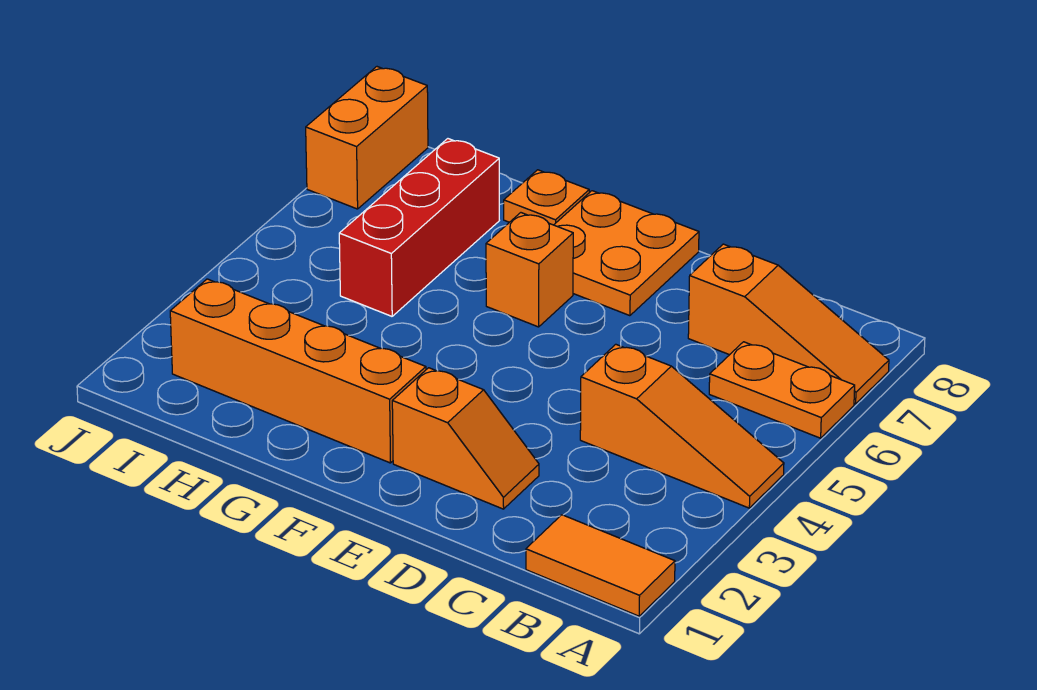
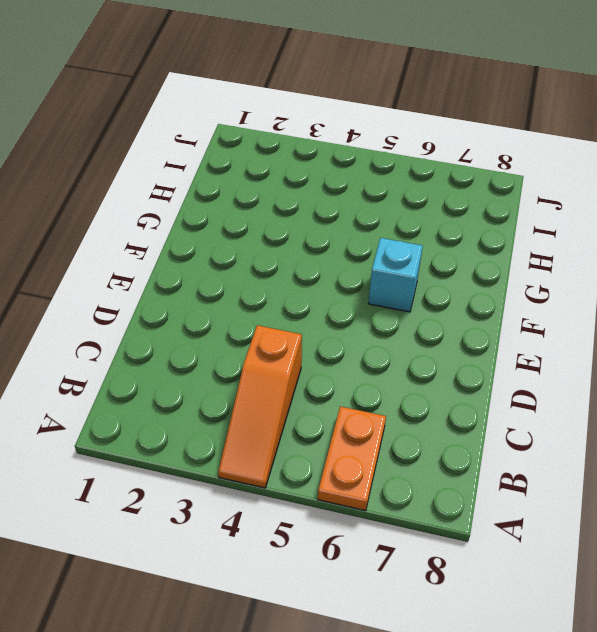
cyan brick F6 level 1 -> orange brick F6 level 1
none -> orange tile A1:B1 level 1
none -> orange slope A7:C7 level 1 top C

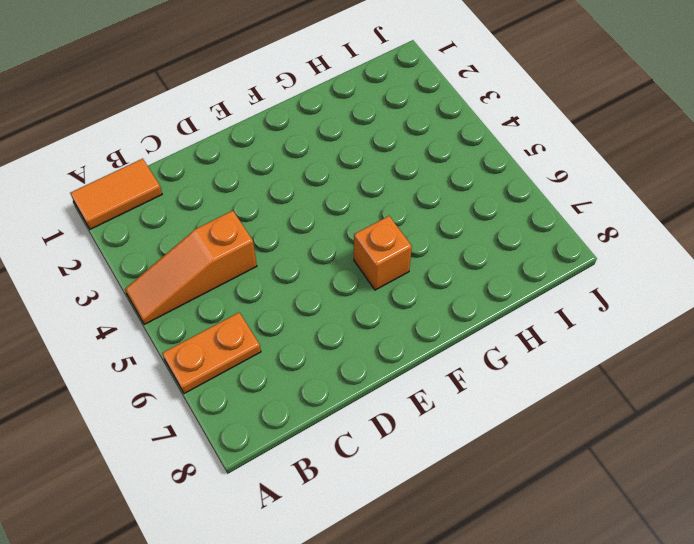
none -> orange slope A7:C7 level 1 top C
none -> orange slope D2:E2 level 1 top E

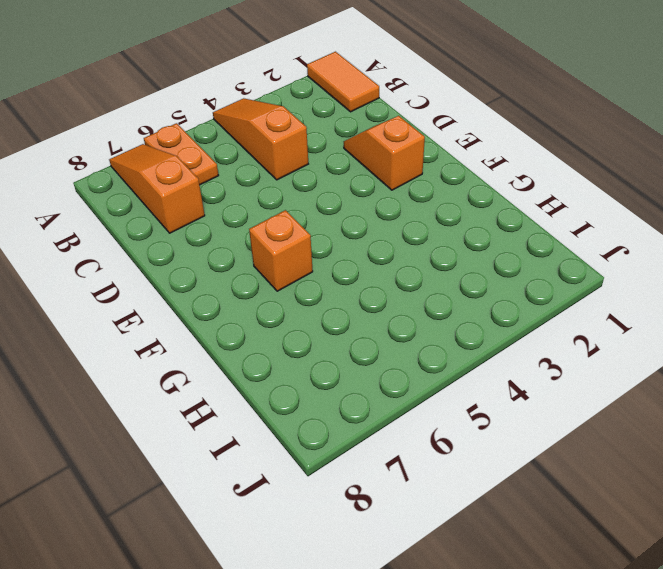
none -> orange plate E7:F8 level 1
none -> orange brick F2:I2 level 1

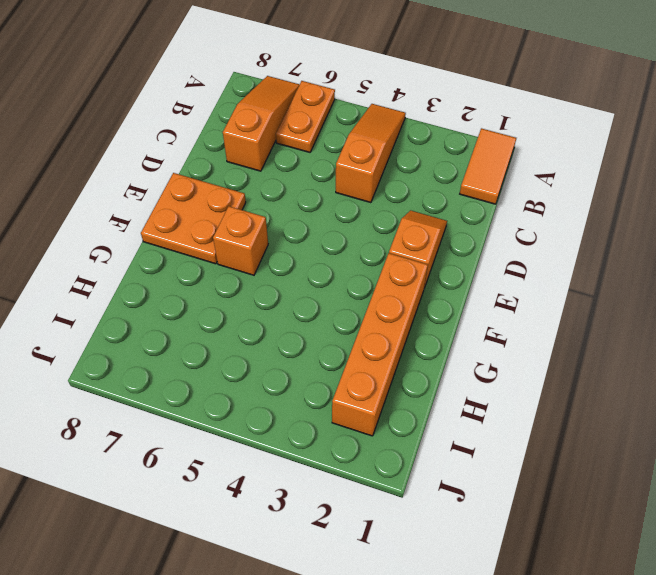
none -> orange plate G8 level 1
none -> red brick H5:H7 level 1

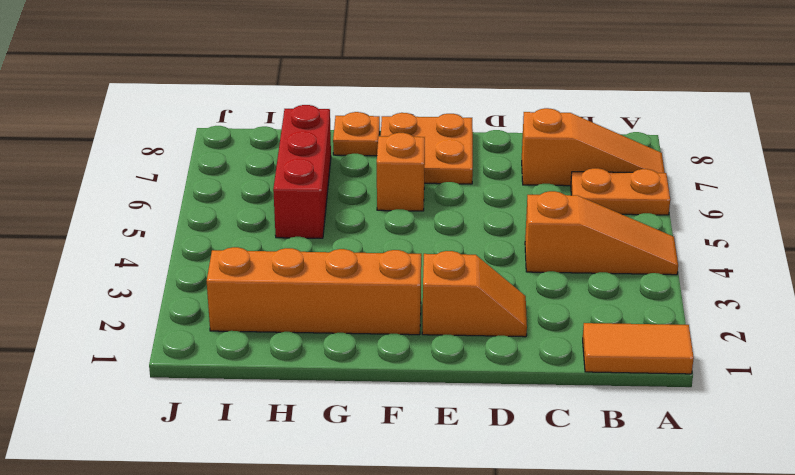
none -> orange brick J7:J8 level 1

